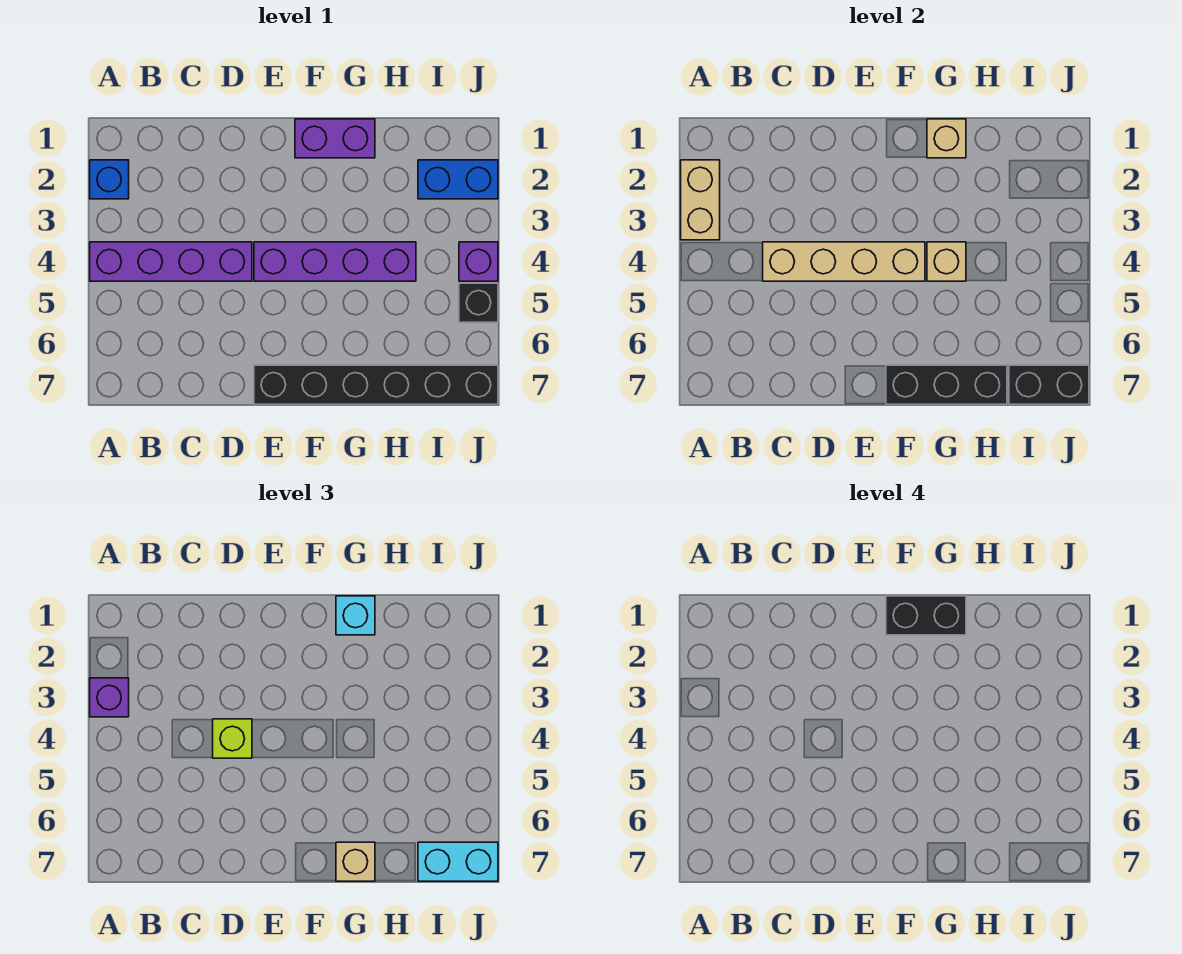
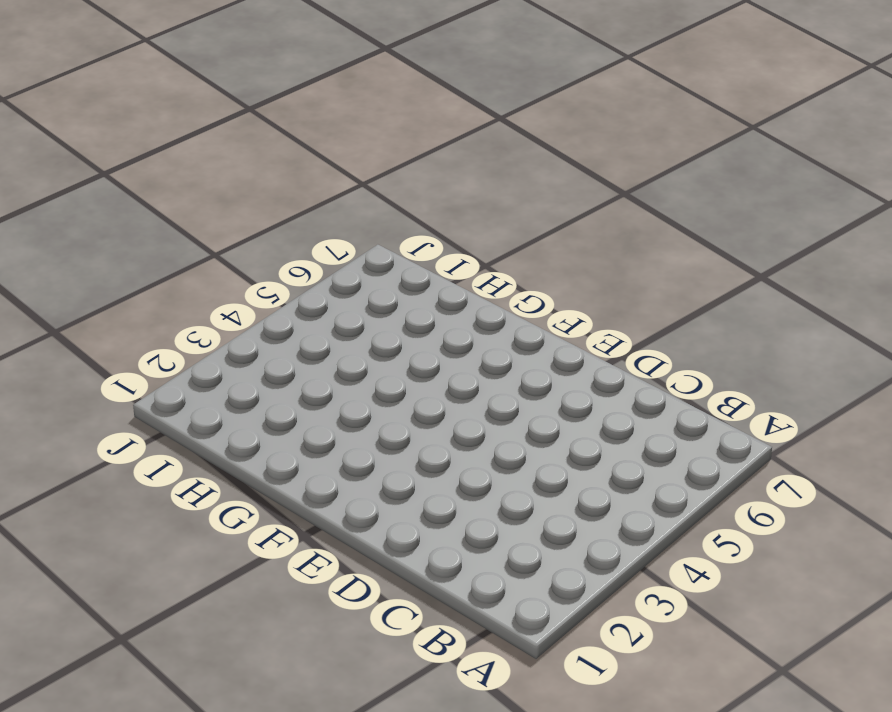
none -> blue brick A2 level 1
none -> purple brick A4:D4 level 1
none -> purple brick E4:H4 level 1

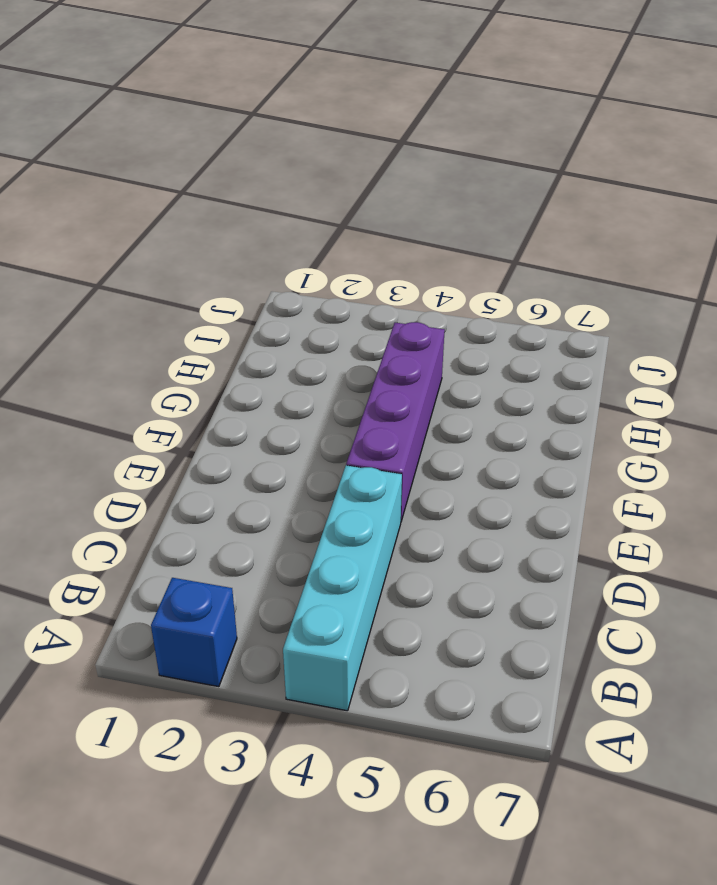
cyan brick A4:D4 level 1 -> purple brick A4:D4 level 1
none -> black brick E7:J7 level 1
none -> purple brick F1:G1 level 1
none -> blue brick I2:J2 level 1

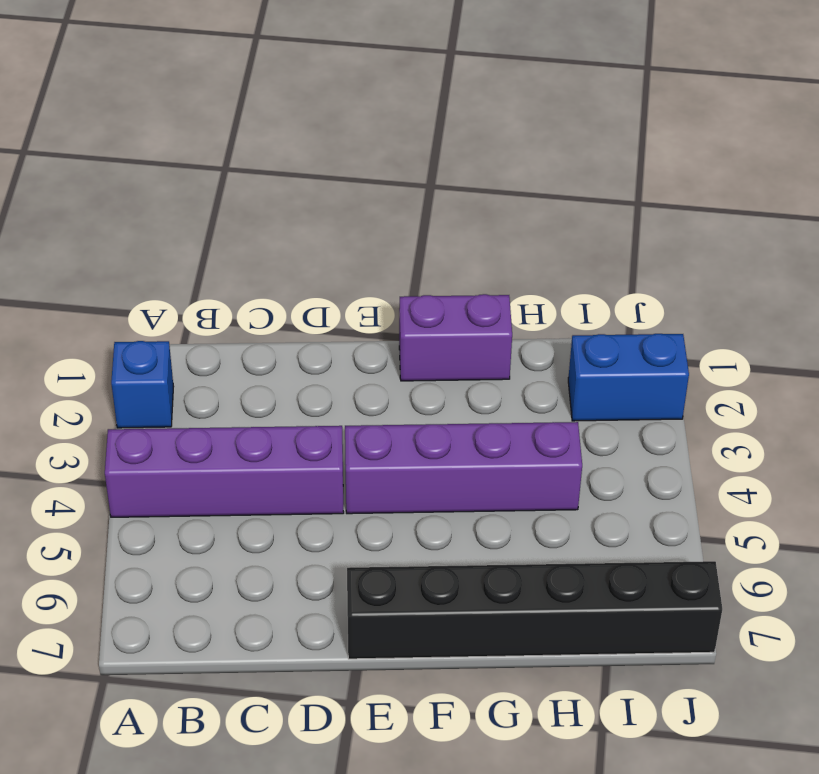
none -> purple brick J4 level 1
none -> black brick J5 level 1
none -> tan brick A2:A3 level 2

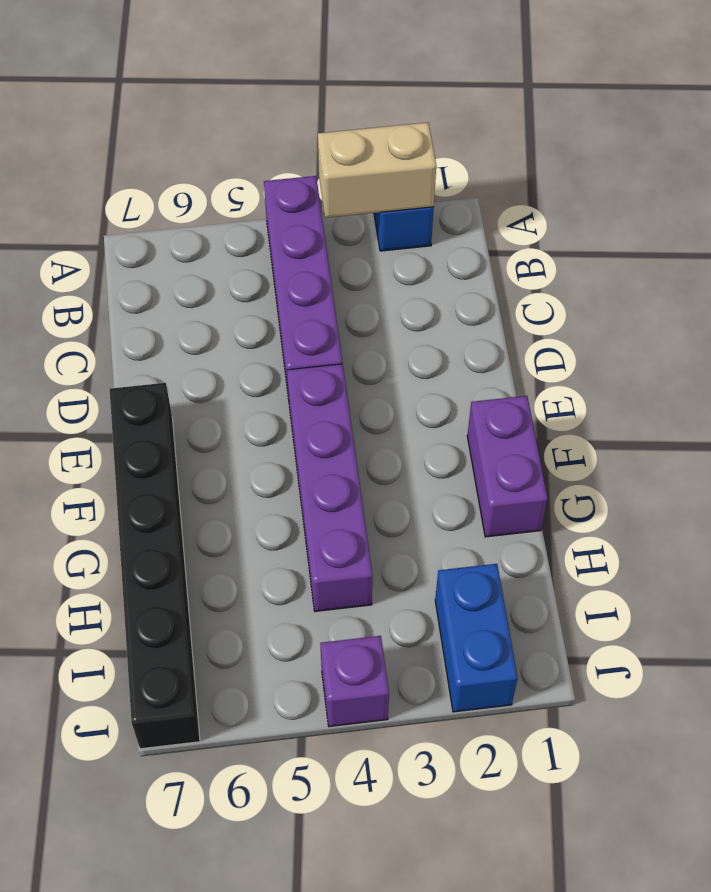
none -> black brick J5 level 1
none -> tan brick C4:F4 level 2
none -> black brick F7:H7 level 2

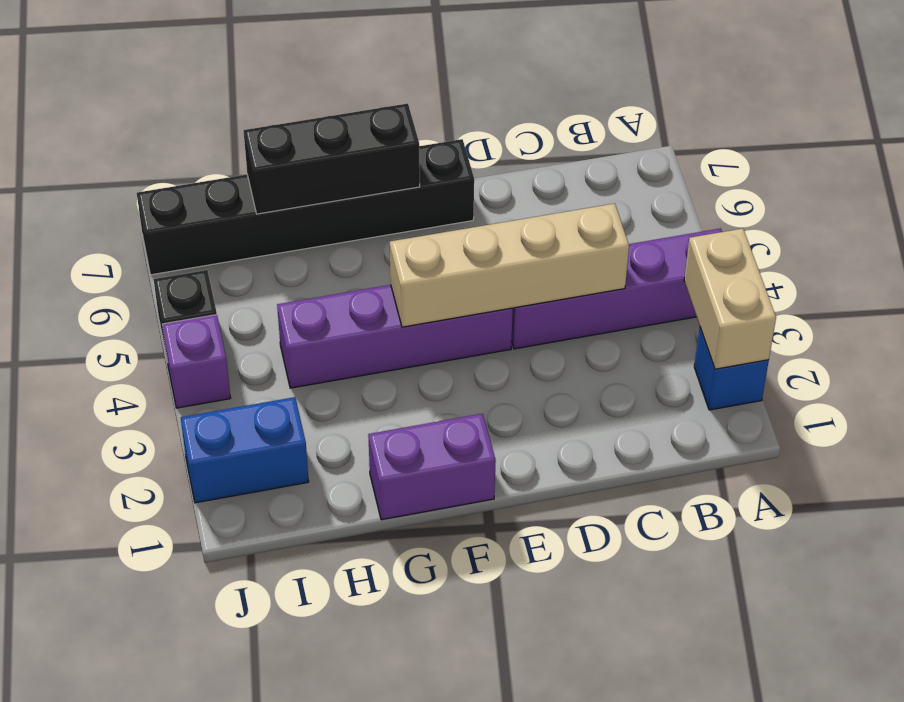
none -> tan brick G1 level 2
none -> tan brick G4 level 2
none -> black brick I7:J7 level 2

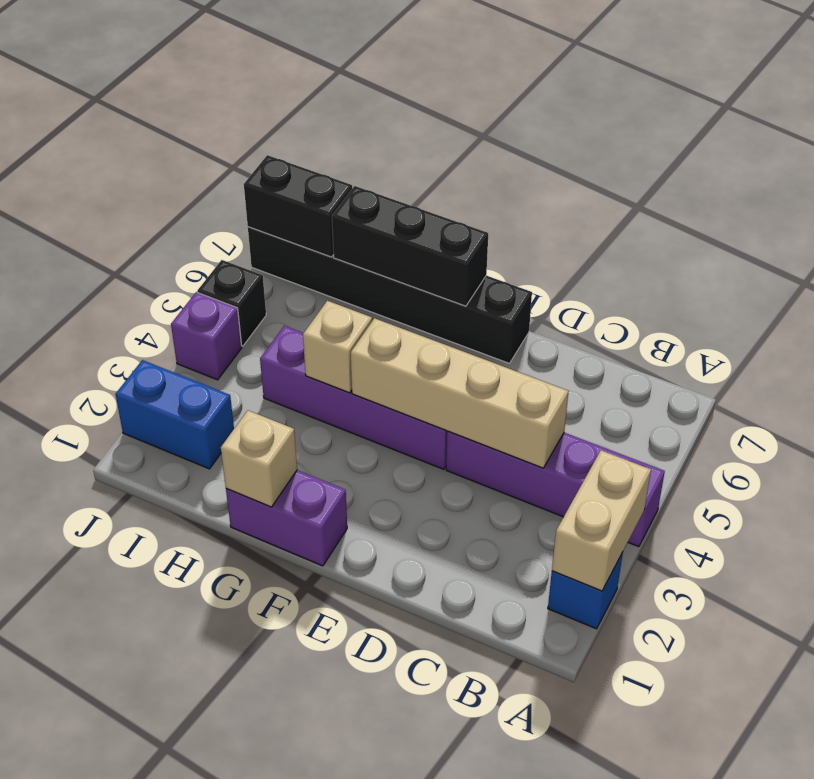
none -> purple brick A3 level 3
none -> lime brick D4 level 3
none -> cyan brick G1 level 3

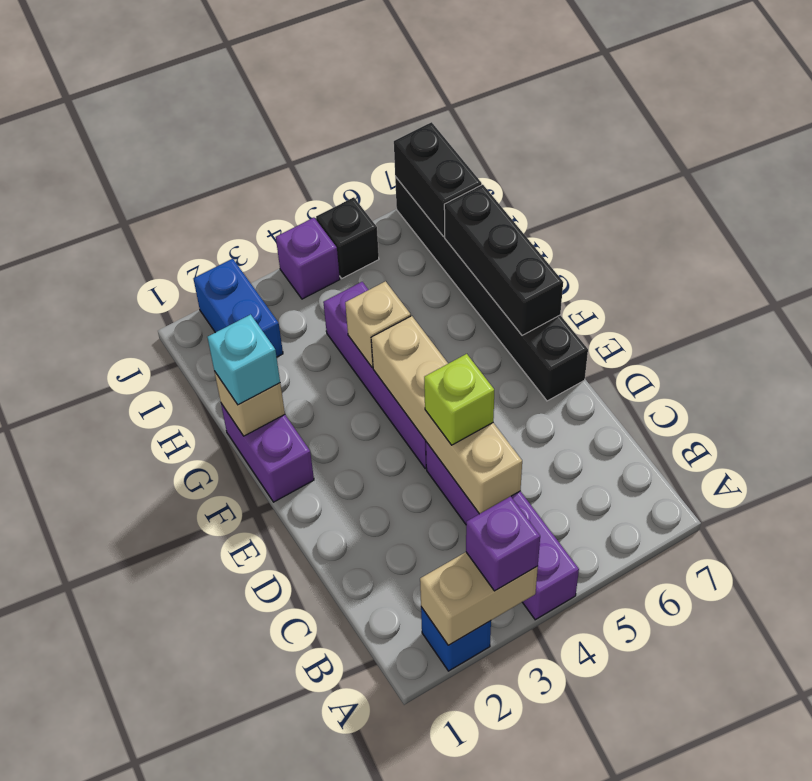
none -> tan brick G7 level 3
none -> cyan brick I7:J7 level 3
none -> black brick F1:G1 level 4

